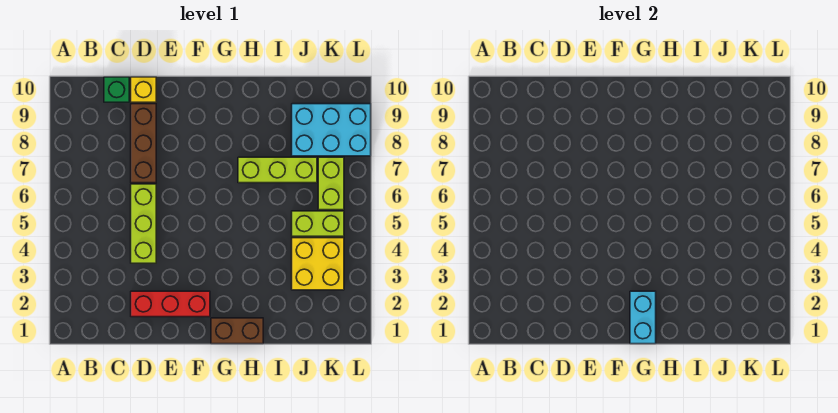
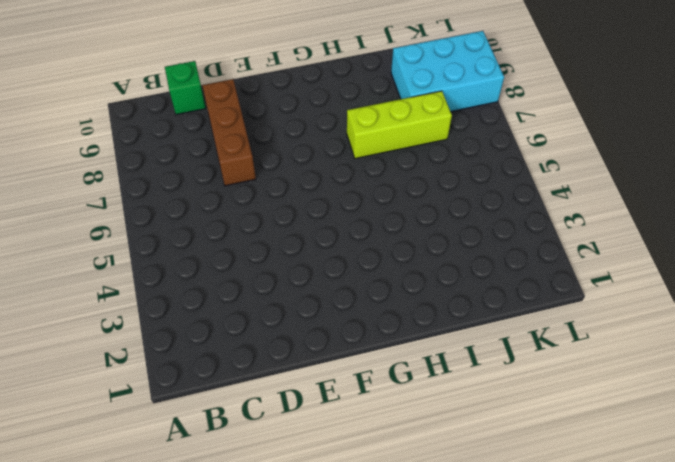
none -> red brick D2:F2 level 1
none -> lime brick D4:D6 level 1
none -> yellow brick D10 level 1

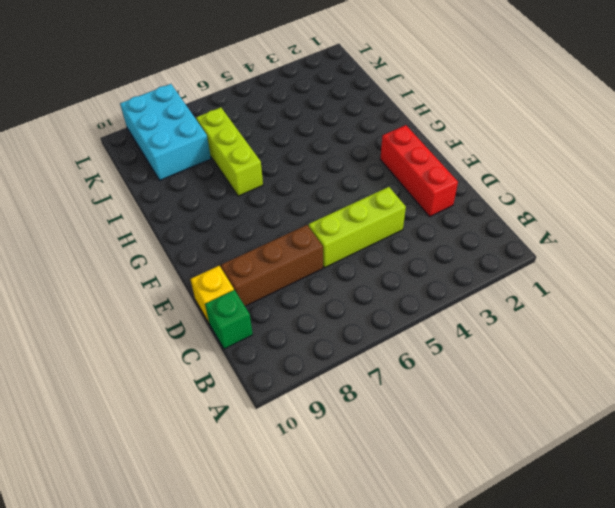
none -> brown brick G1:H1 level 1
none -> yellow brick J3:K4 level 1
none -> lime brick J5:K5 level 1

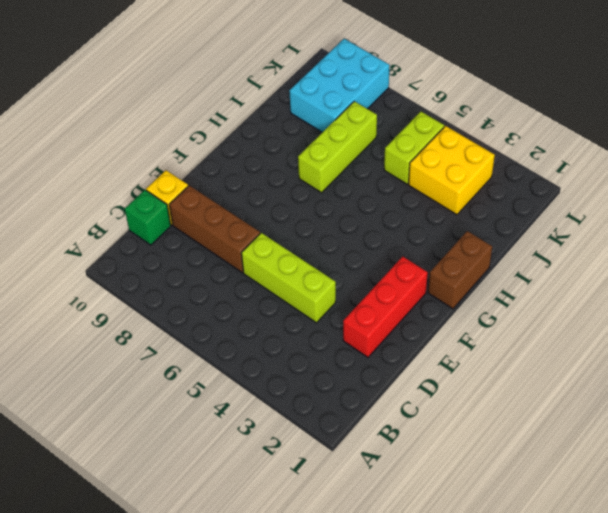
none -> lime brick K6:K7 level 1
none -> cyan brick G1:G2 level 2

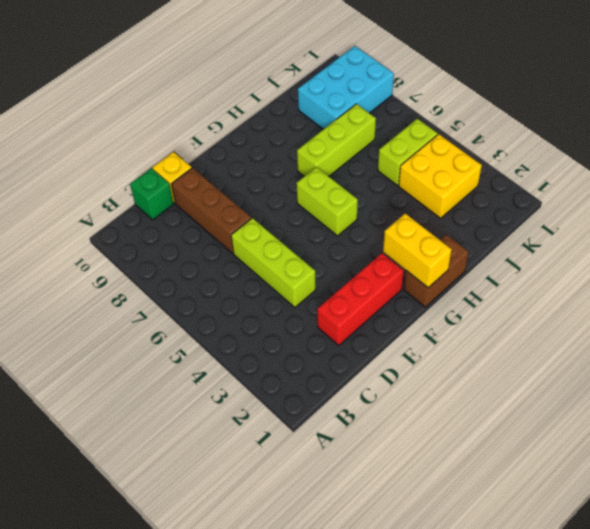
yellow brick G1:G2 level 2 -> cyan brick G1:G2 level 2
lime brick G5:G6 level 1 -> lime brick K6:K7 level 1

